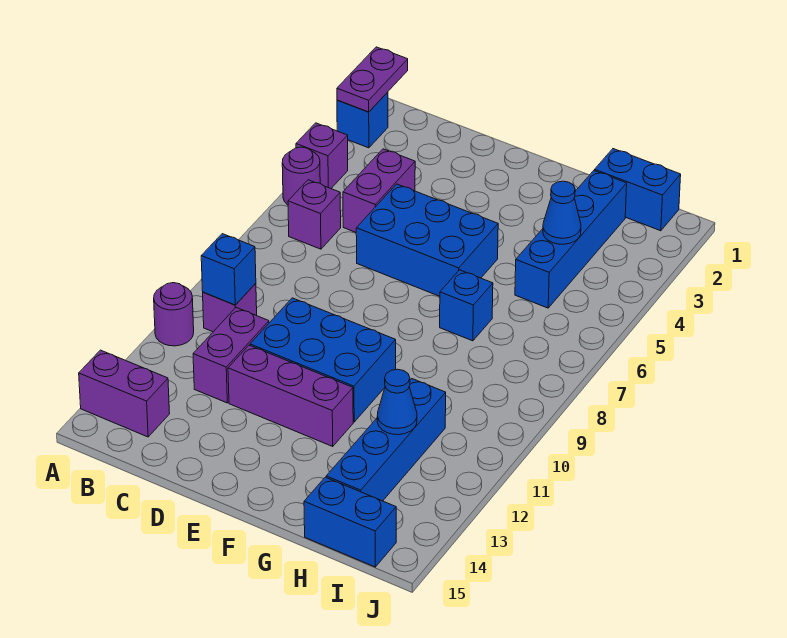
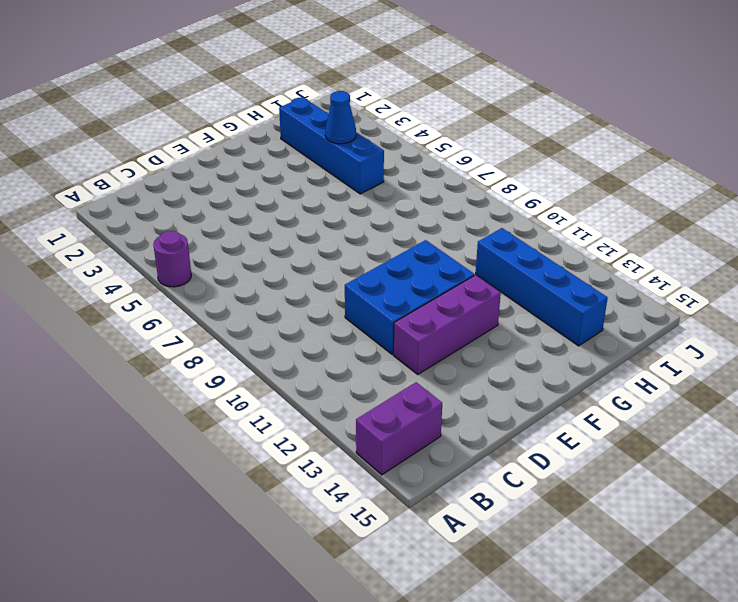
none -> blue brick A2 level 1
none -> purple brick A4 level 1
none -> purple round brick A11 level 1

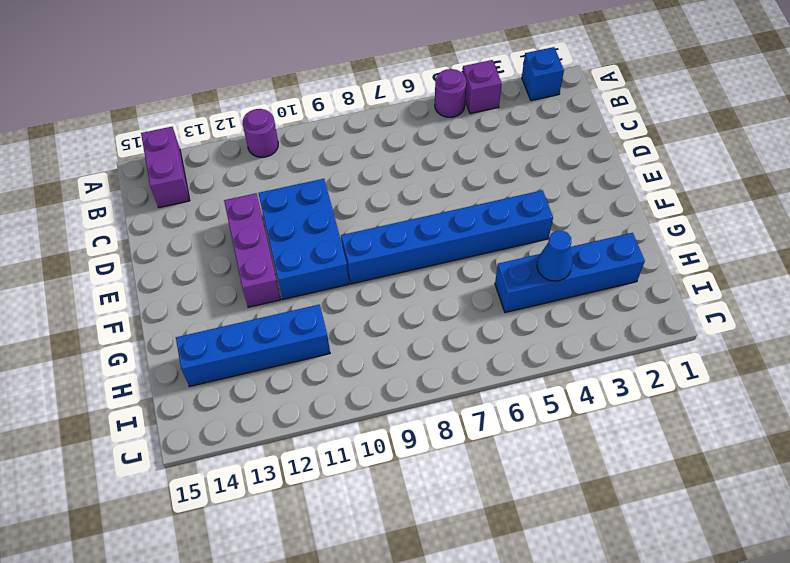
blue brick F4:F9 level 1 -> blue brick D5:F6 level 1
none -> purple brick B6 level 1
none -> purple brick B10 level 1
none -> purple brick C4:C5 level 1

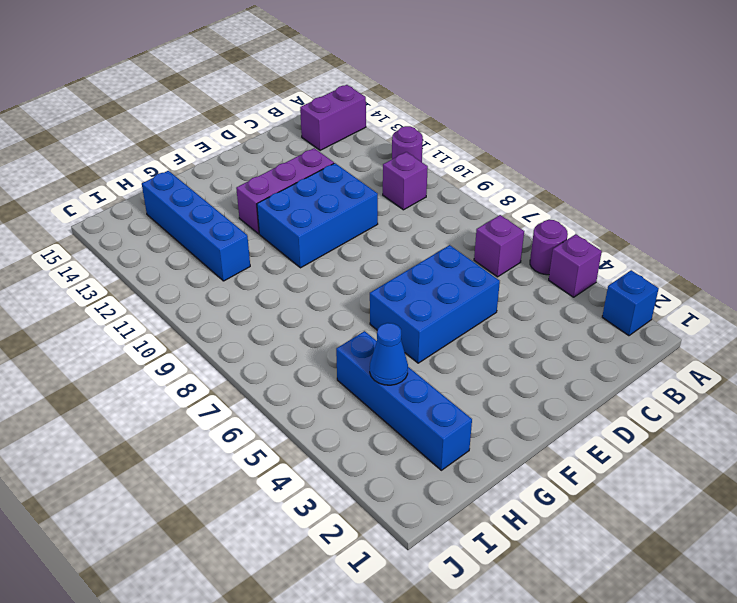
none -> purple brick C4:C5 level 1
none -> purple brick C11:C12 level 1
none -> blue brick G7 level 1

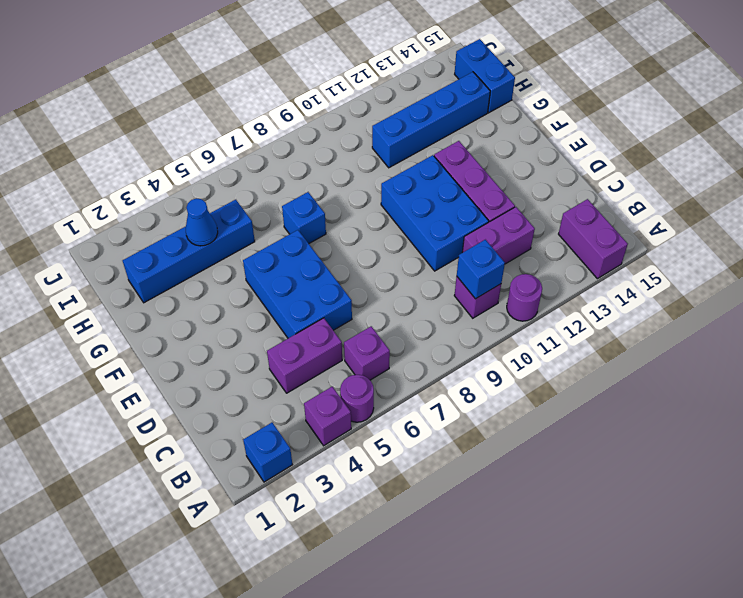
none -> blue brick H1:I1 level 1
none -> purple plate A1:A2 level 2
none -> blue cone H12 level 2

